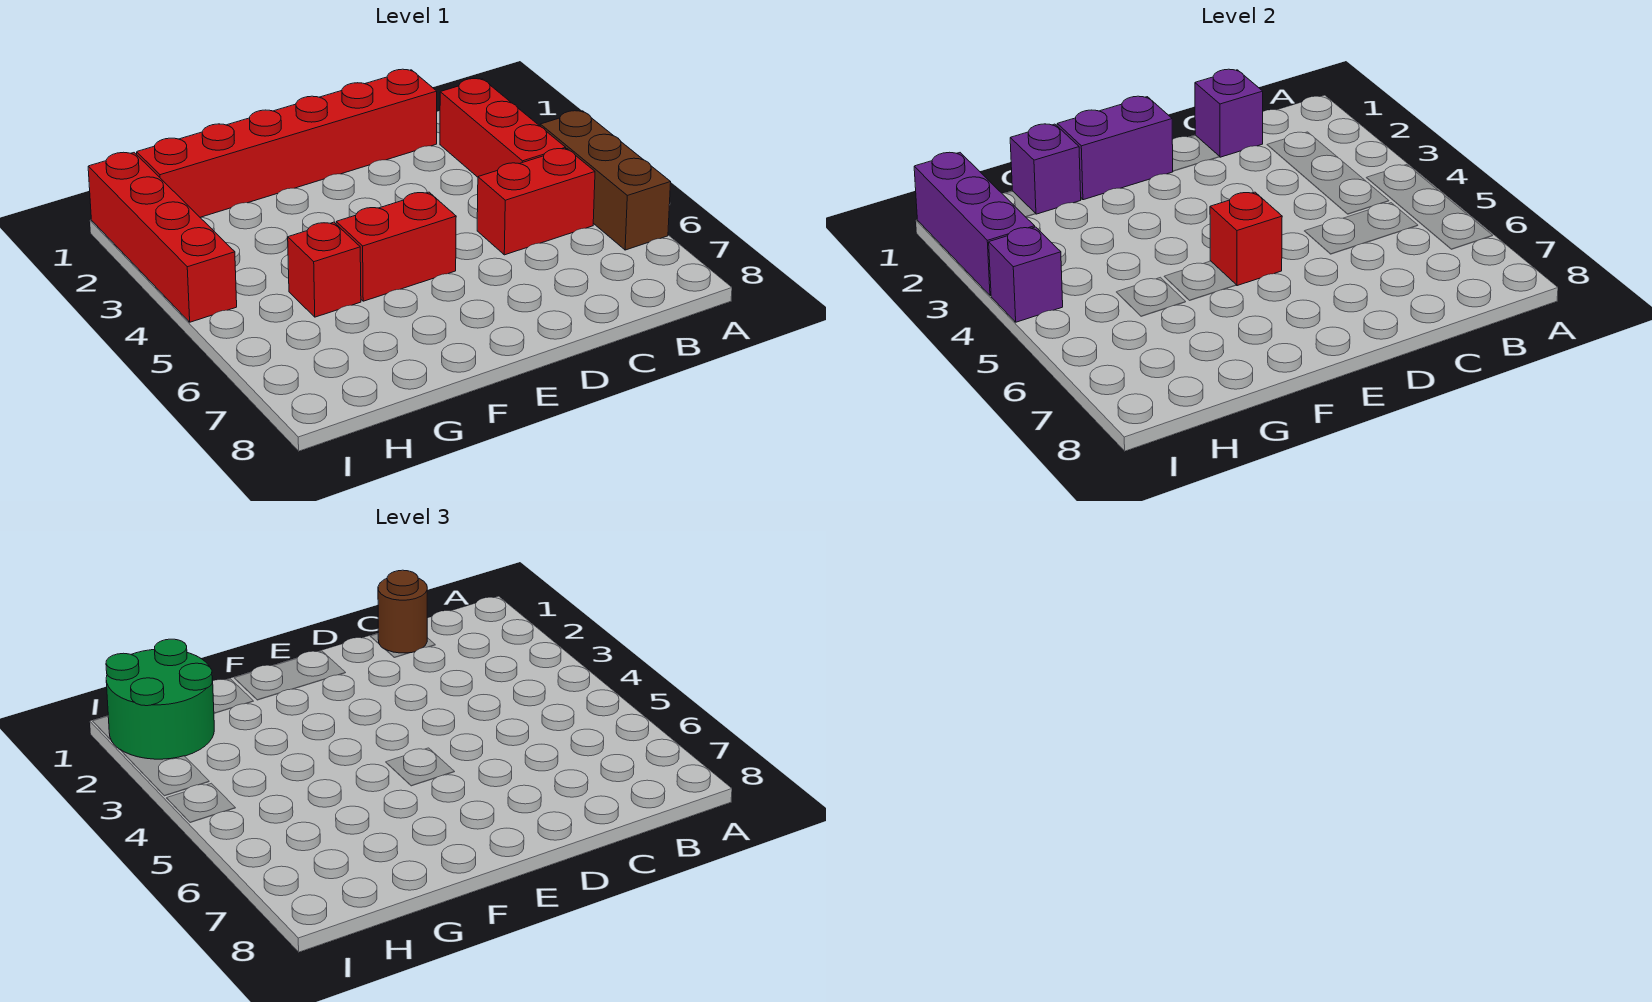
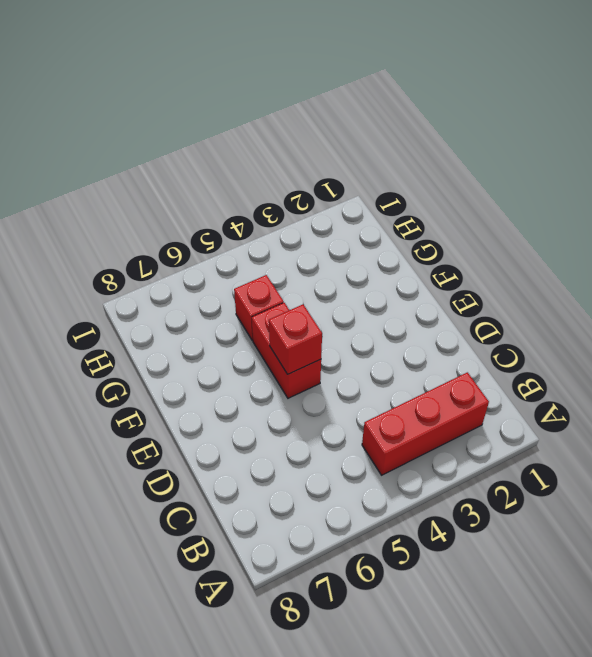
none -> brown brick A4:A6 level 1
none -> red brick B5:C5 level 1
none -> red brick C1:H1 level 1

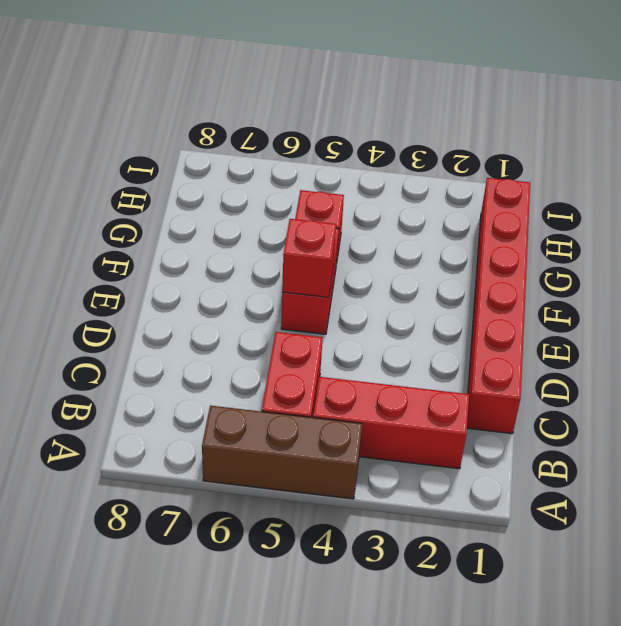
none -> red brick I1:I4 level 1
none -> purple brick C1 level 2
none -> purple brick E1:F1 level 2

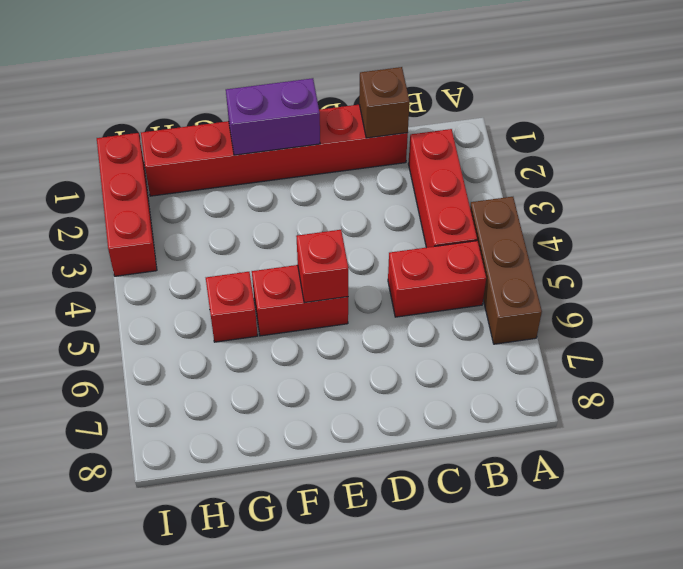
brown brick C1 level 2 -> purple brick C1 level 2
red brick I1:I3 level 1 -> red brick I1:I4 level 1
none -> purple brick G1 level 2
none -> purple brick I1:I3 level 2
none -> purple brick I4 level 2

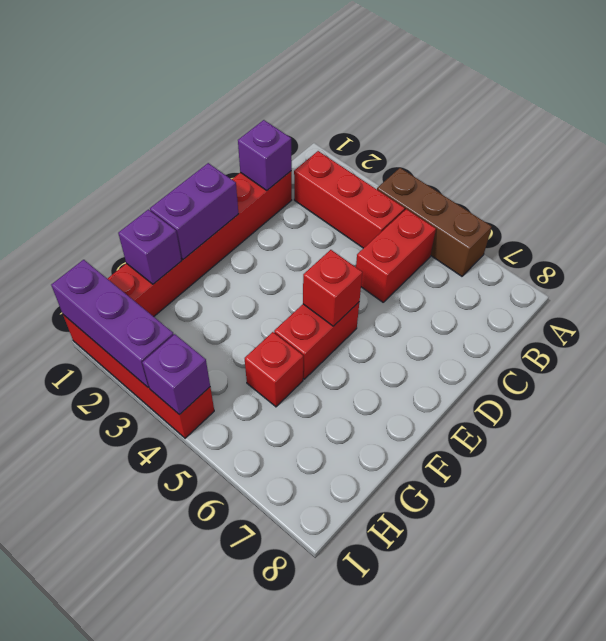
none -> brown round brick C1 level 3
none -> green round brick H1:I2 level 3

